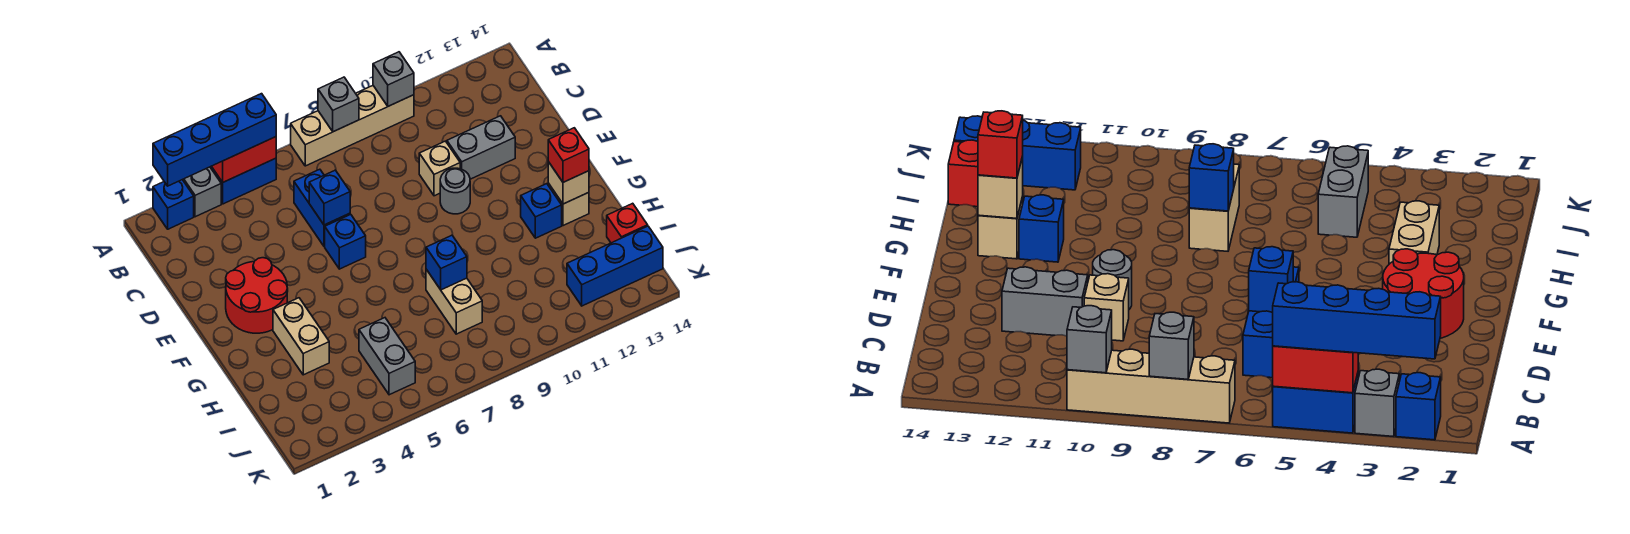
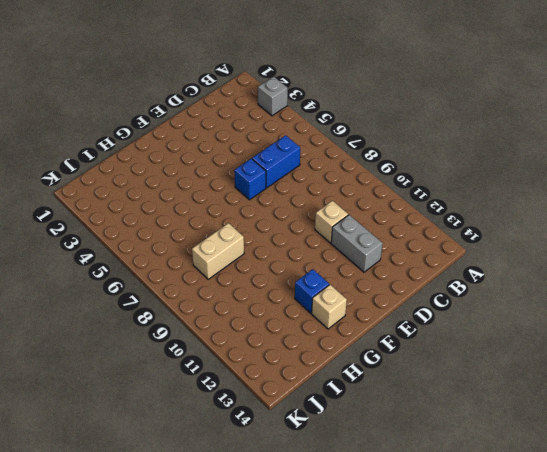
none -> blue brick A2 level 1
none -> blue brick A4:A5 level 1
none -> tan brick A7:A10 level 1

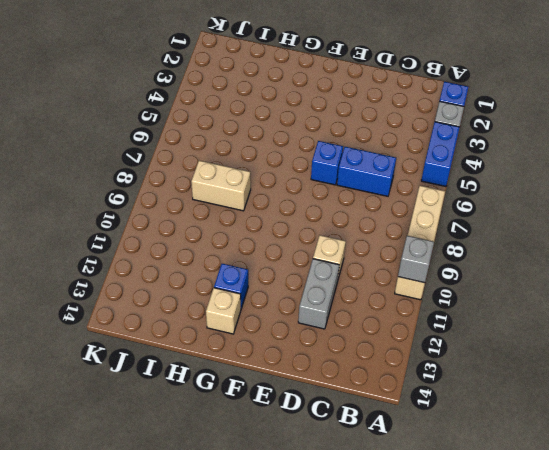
none -> red round brick E2:F3 level 1
none -> grey round brick E10 level 1
none -> tan brick G3:H3 level 1

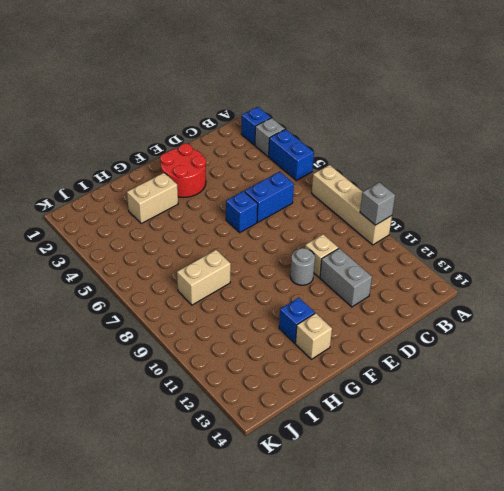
none -> grey brick I5:J5 level 1
none -> red brick I14 level 1
none -> blue brick J12:J14 level 1

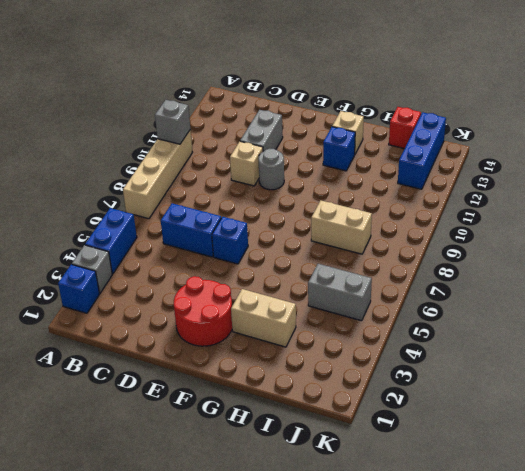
none -> red brick A4:A5 level 2
none -> grey brick A8 level 2
none -> blue brick D6 level 2

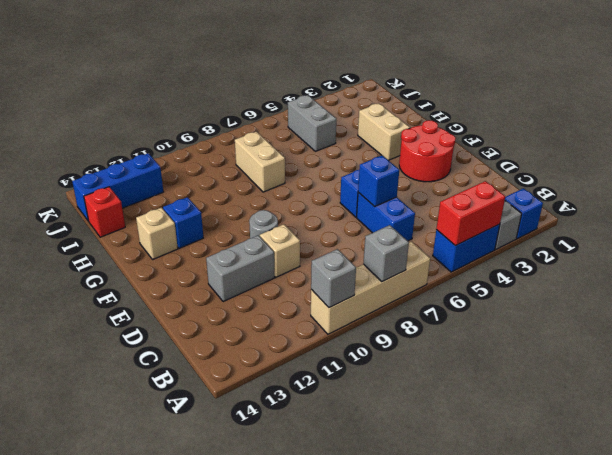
none -> tan brick G13 level 2
none -> blue brick H8 level 2
none -> blue brick A2:A5 level 3

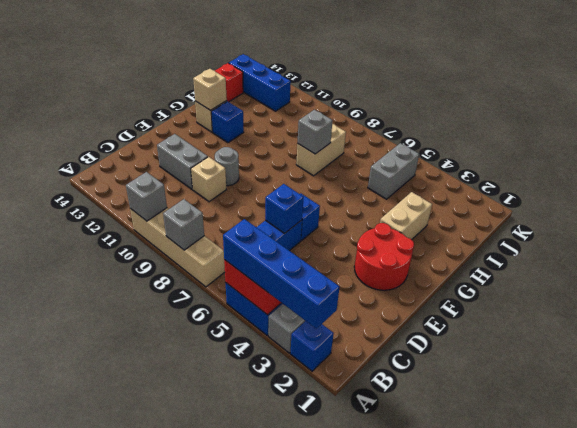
grey brick H8 level 2 -> blue brick H8 level 2
none -> red brick G13 level 3

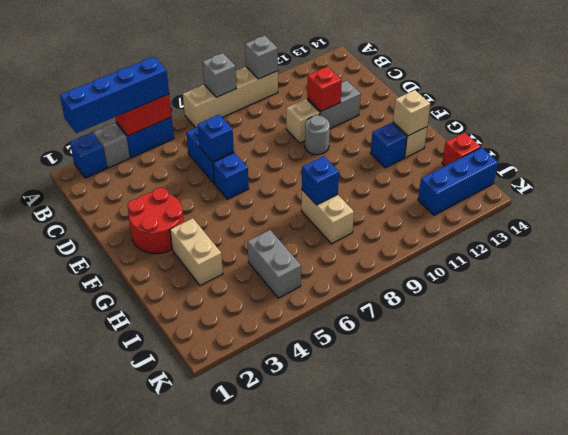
red brick D11 level 2 -> red brick G13 level 3

